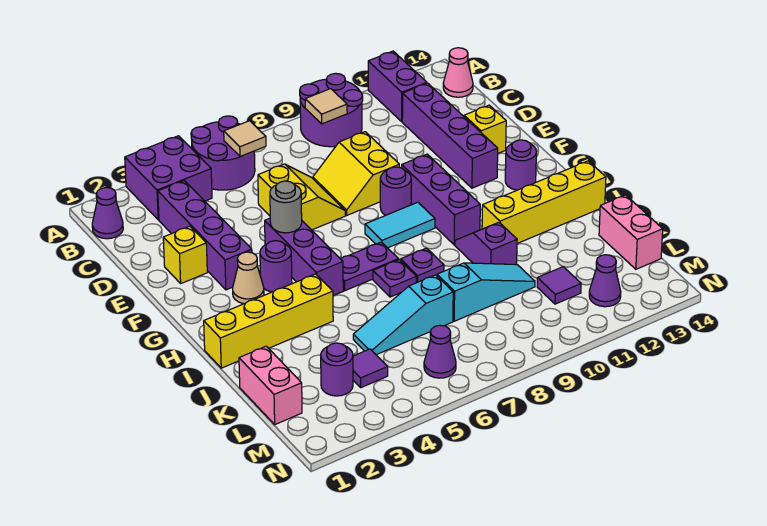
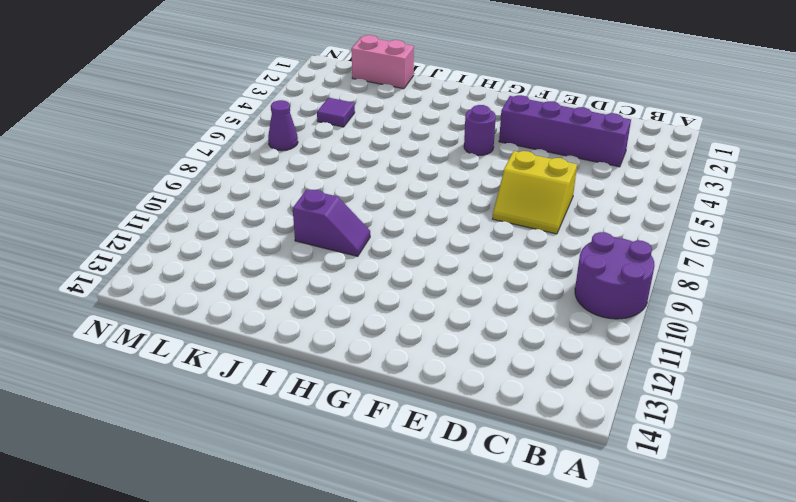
none -> purple brick A3:B4 level 1
none -> purple round brick A5:B6 level 1
none -> purple brick A12:B12 level 1
none -> purple cone B1 level 1

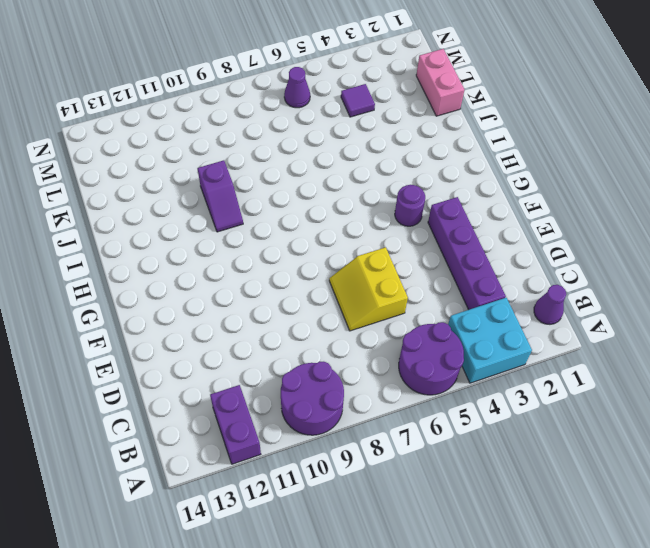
cyan brick A3:B4 level 1 -> purple brick A3:B4 level 1
none -> pink cone B14 level 1
none -> purple brick C12:F12 level 1
none -> yellow slope D8:E9 level 1 top 9
none -> yellow brick E2 level 1

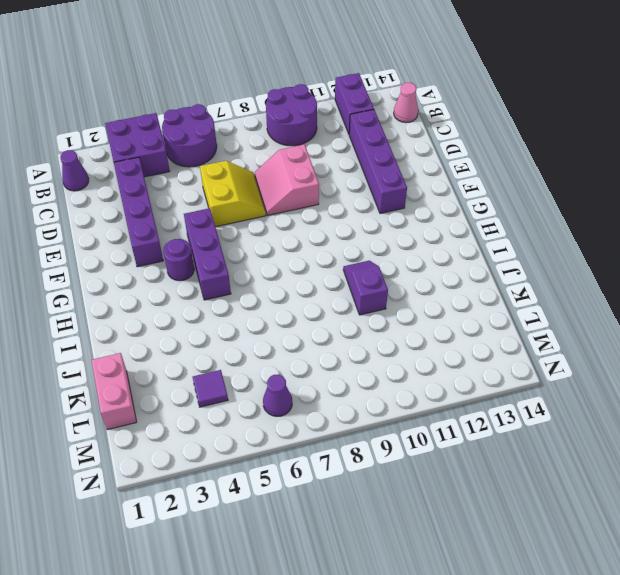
pink slope D8:E9 level 1 top 9 -> yellow slope D8:E9 level 1 top 9
none -> yellow brick E2 level 1
none -> yellow brick E13 level 1
none -> purple round brick F9 level 1
none -> purple brick F10:H10 level 1

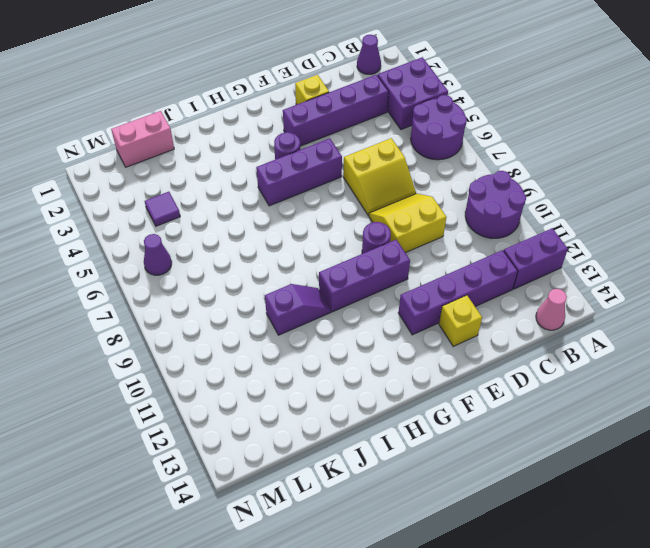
none -> tan cone G3 level 1
none -> cyan tile G8:G9 level 1
none -> purple round brick G13 level 1
none -> purple plate H6:H7 level 1

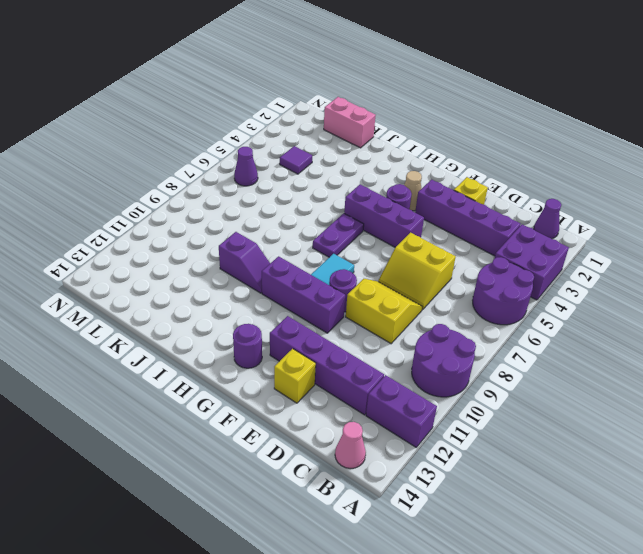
none -> yellow brick I1:I4 level 1
none -> purple plate I7 level 1
none -> purple plate I8 level 1
none -> yellow brick I11:I14 level 1

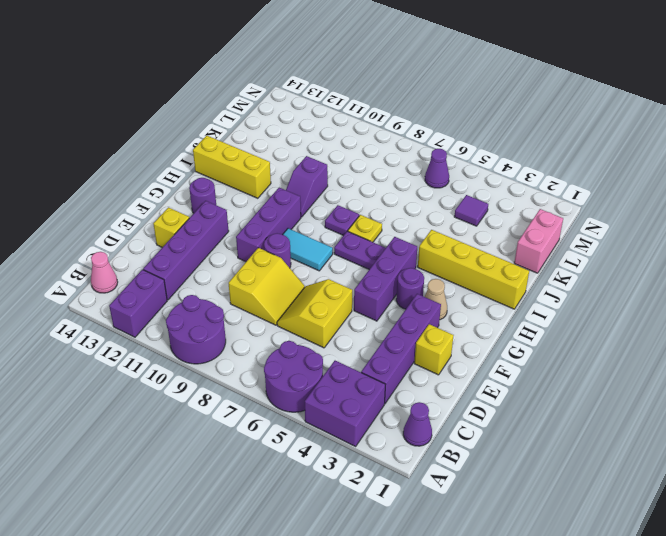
yellow plate I7 level 1 -> purple plate I7 level 1
yellow brick I12:I14 level 1 -> yellow brick I11:I14 level 1
none -> cyan slope K5:K7 level 1 top 7
none -> cyan slope K8:K10 level 1 top 8
none -> pink brick K14:L14 level 1
none -> purple round brick L3 level 1

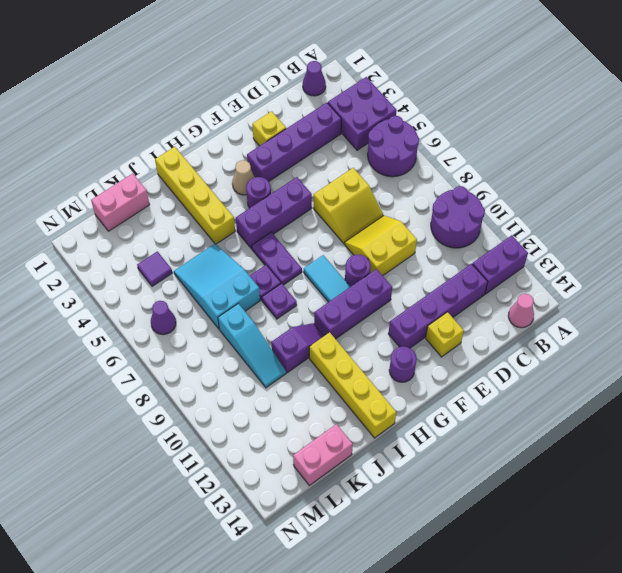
cyan slope J5:K7 level 1 top 7 -> cyan slope K5:K7 level 1 top 7
none -> purple round brick L3 level 1
none -> purple tile L11 level 1
none -> purple cone M12 level 1
none -> tan tile B6 level 2

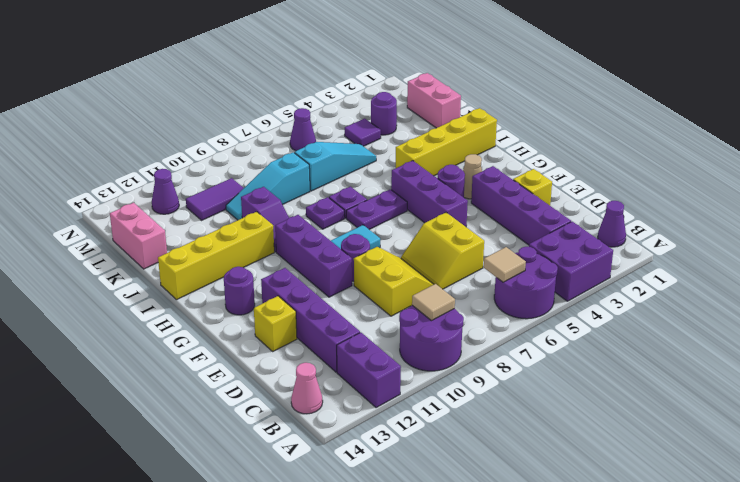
purple tile L10:L11 level 1 -> purple tile L11 level 1
none -> grey round brick F5 level 2

